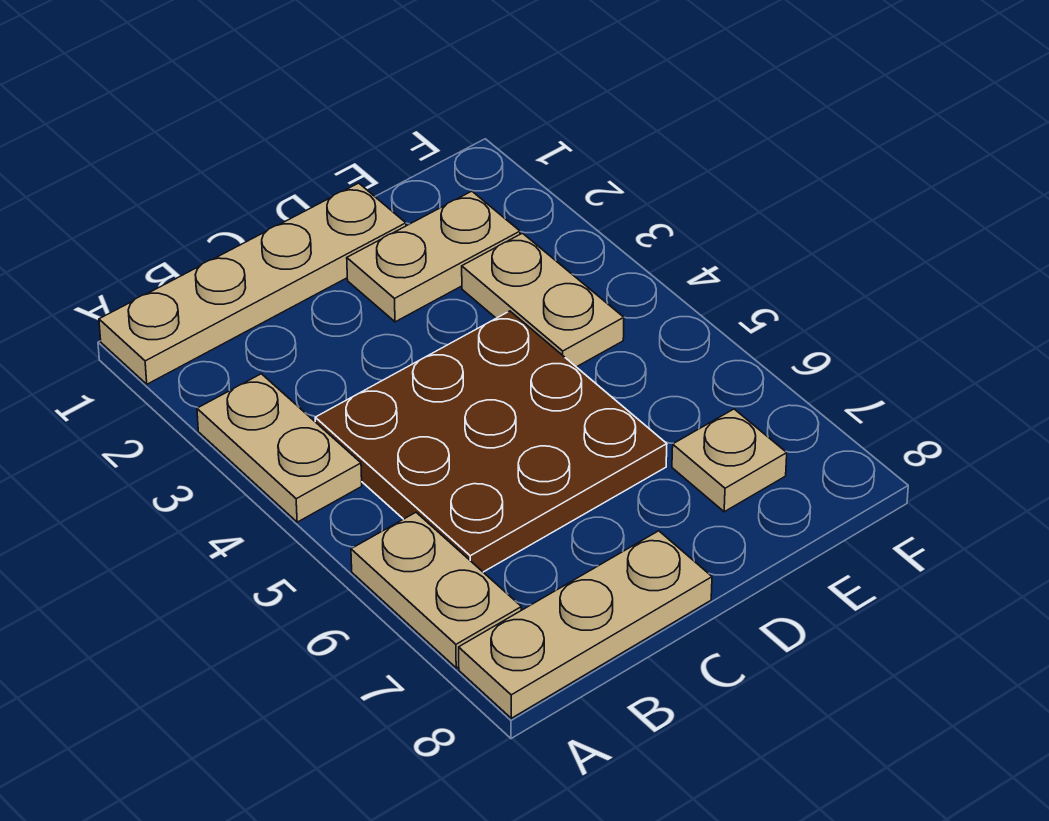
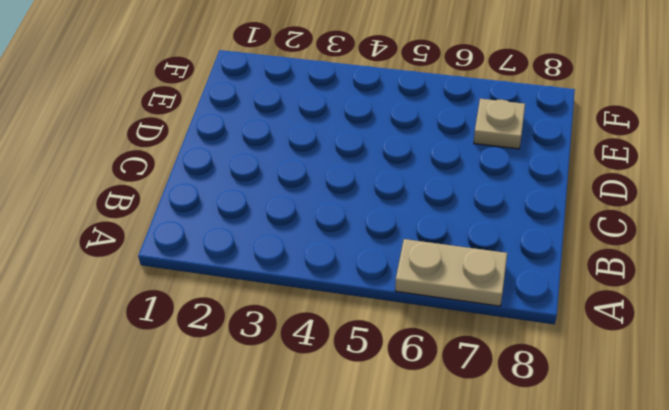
none -> tan plate A1:D1 level 1
none -> tan plate A3:A4 level 1

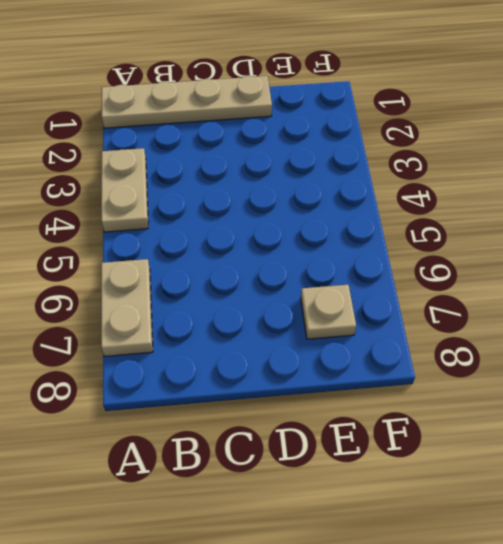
none -> tan plate A8:C8 level 1
none -> brown plate B4:D6 level 1

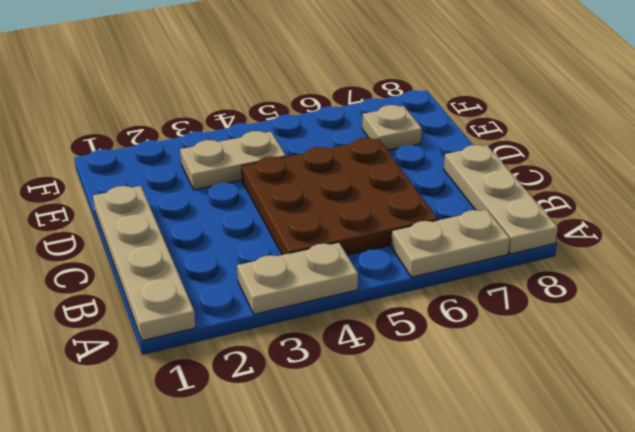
none -> tan plate D2:E2 level 1

